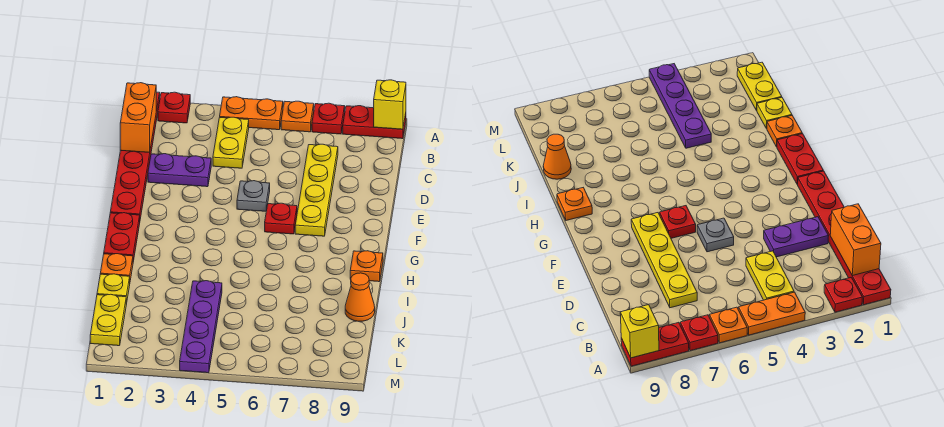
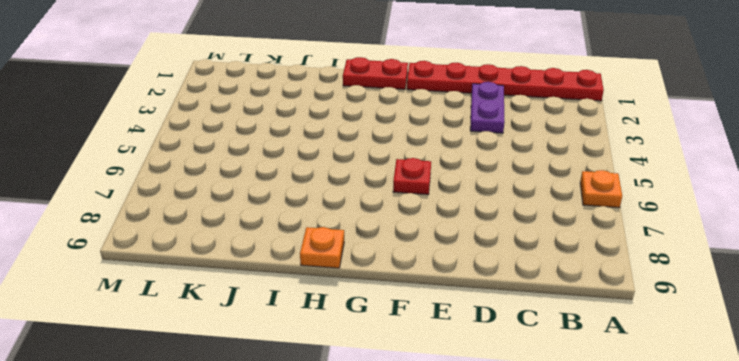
none -> red plate A2 level 1
none -> orange plate A4:A5 level 1
none -> red plate A7 level 1

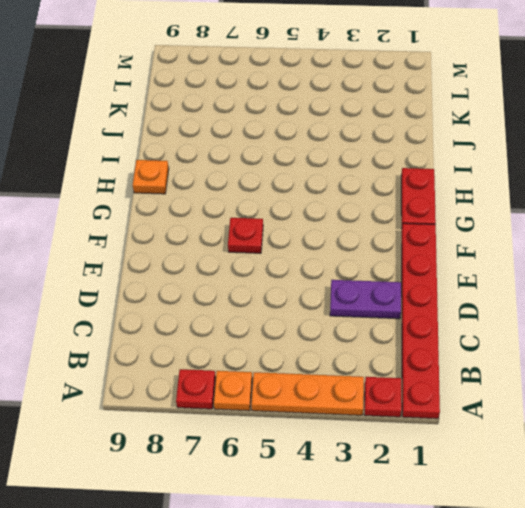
orange plate A3:A5 level 1 -> orange plate A4:A5 level 1
none -> red plate A8:A9 level 1
none -> yellow plate B4:C4 level 1
none -> yellow plate C7:F7 level 1

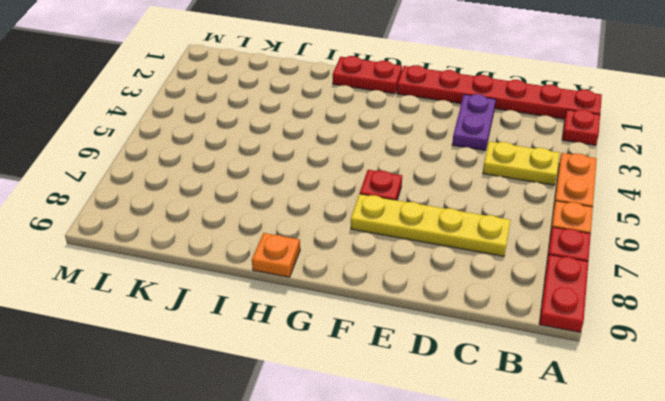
none -> grey plate E5 level 1
none -> orange plate I1 level 1
none -> yellow plate J1 level 1

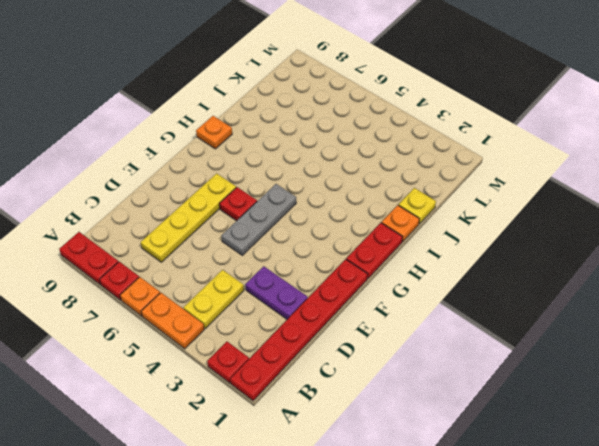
grey plate E5:G5 level 1 -> grey plate E5 level 1
none -> purple plate J4:M4 level 1
none -> orange cone J9 level 1
none -> yellow plate K1:L1 level 1

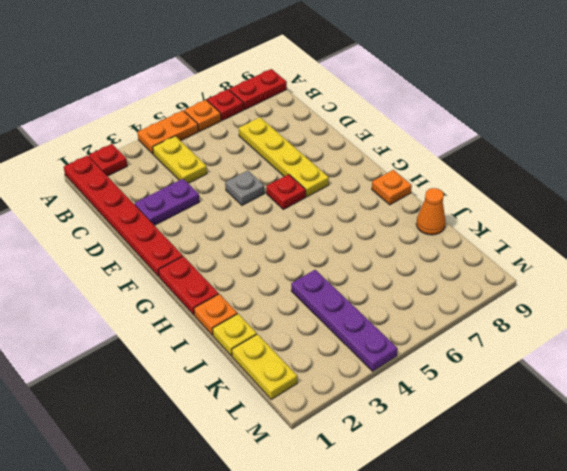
none -> yellow brick A9 level 2
none -> orange brick B1:C1 level 2

